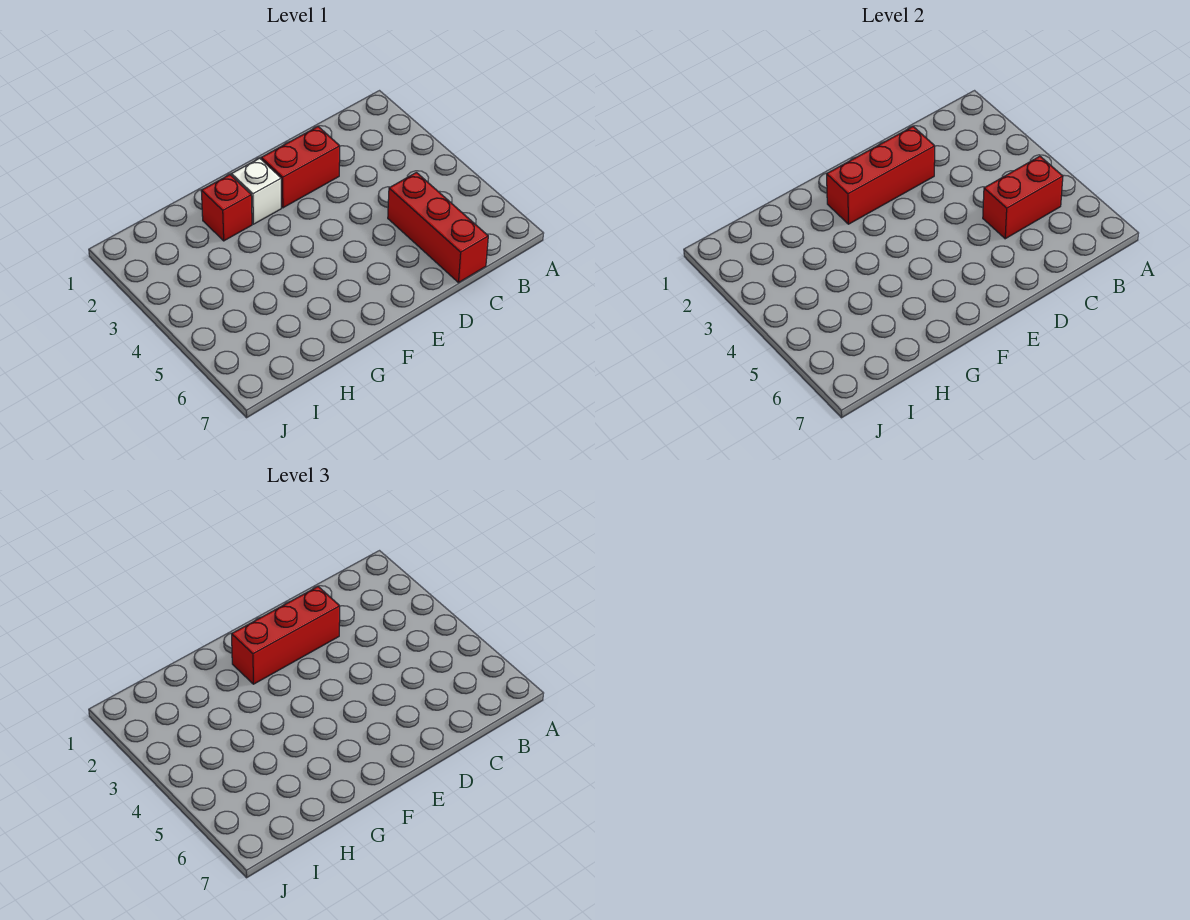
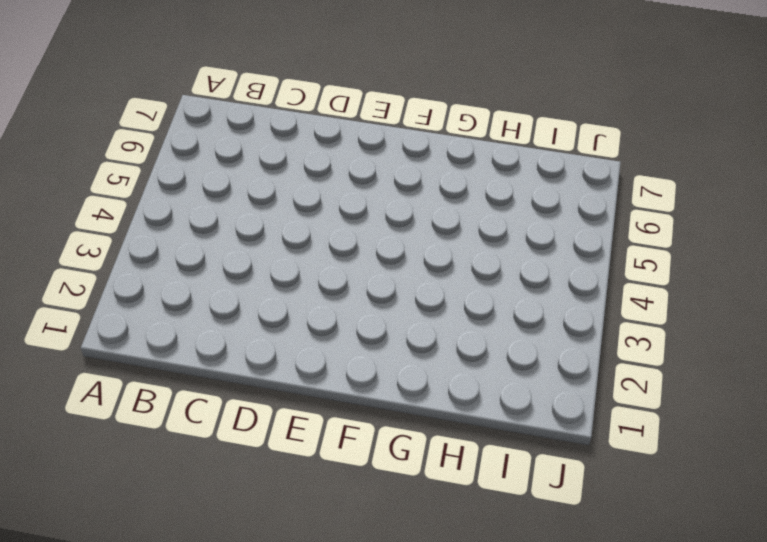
none -> red brick C5:C7 level 1
none -> red brick D2:E2 level 1

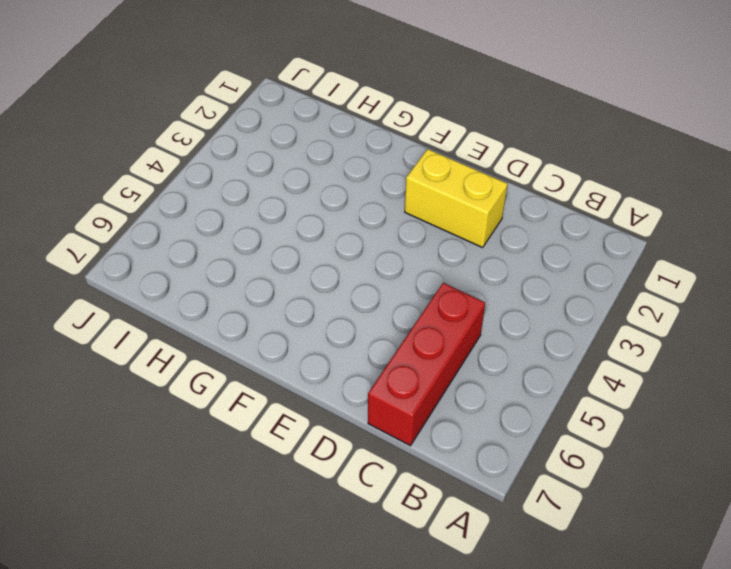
yellow brick D2:E2 level 1 -> red brick D2:E2 level 1
none -> white brick F2 level 1
none -> red brick G2 level 1

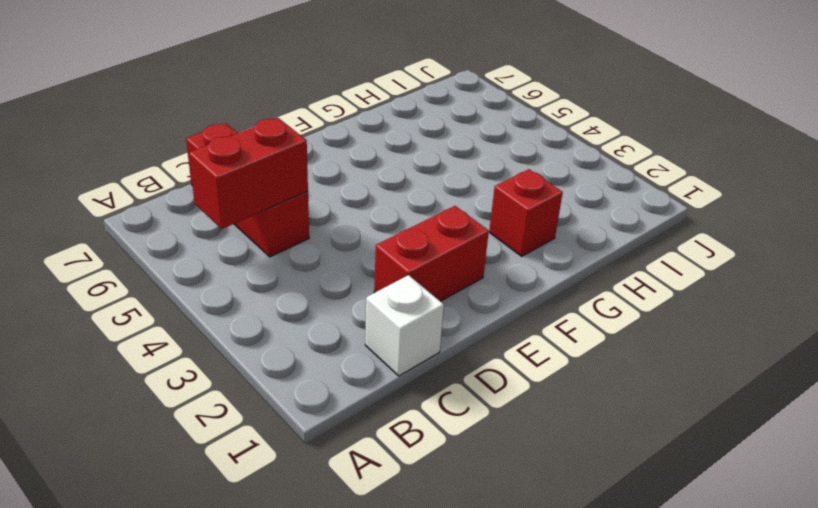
white brick C1 level 1 -> white brick F2 level 1
none -> red brick D2:F2 level 2
none -> red brick D2:F2 level 3

